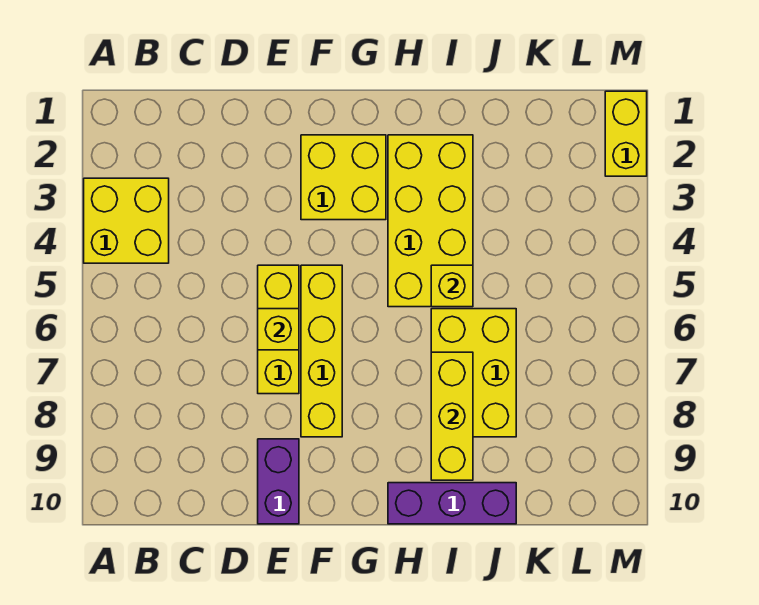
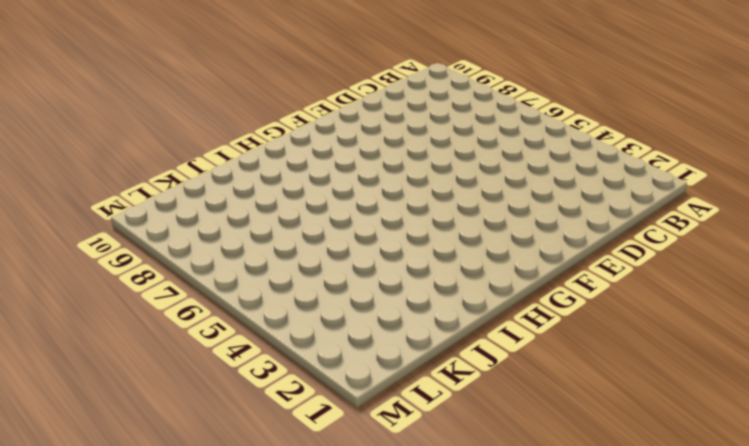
none -> yellow brick A3:B4 level 1
none -> yellow brick E5:E7 level 1
none -> purple brick E9:E10 level 1

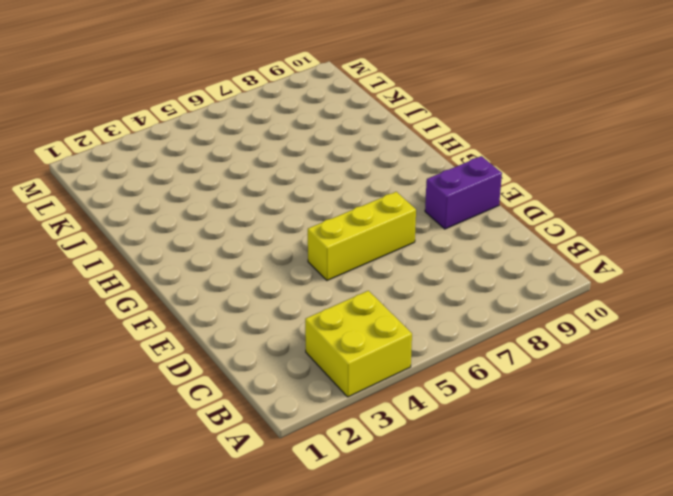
none -> yellow brick F2:G3 level 1
none -> yellow brick F5:F8 level 1
none -> yellow brick H2:I5 level 1

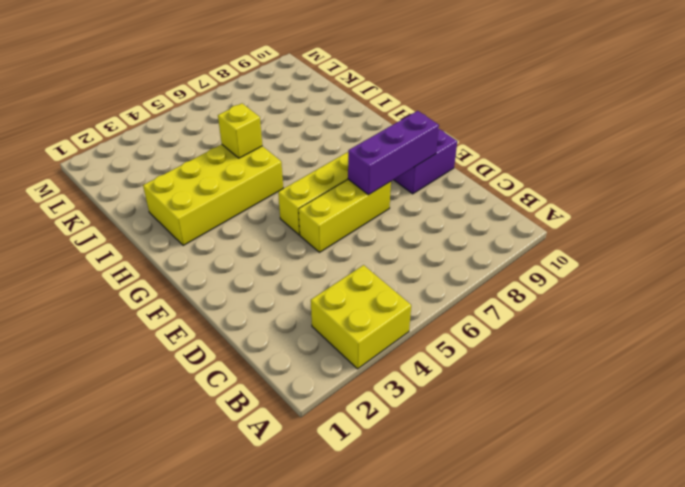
purple brick E7:E9 level 2 -> purple brick H10:J10 level 1
none -> yellow brick F2:G3 level 1
none -> yellow brick I6:J8 level 1
none -> yellow brick M1:M2 level 1

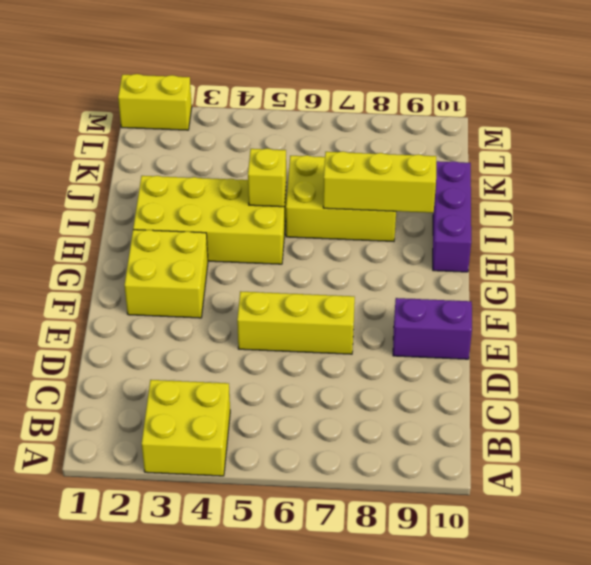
none -> yellow brick F5:F8 level 1
none -> yellow brick E6 level 2

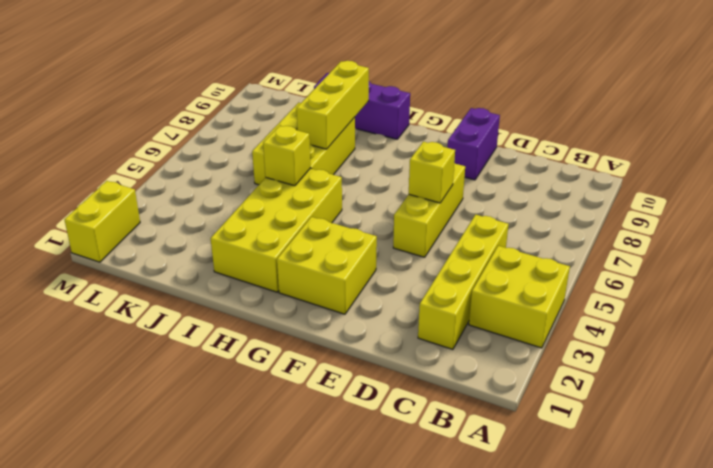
yellow brick C2:C5 level 1 -> yellow brick F5:F8 level 1

